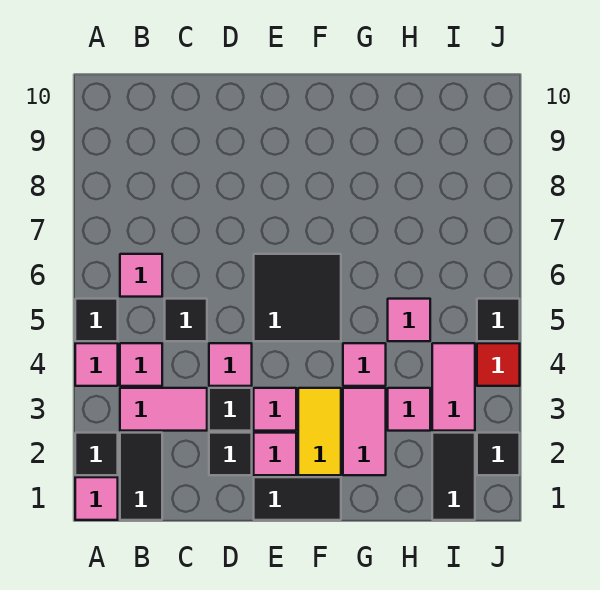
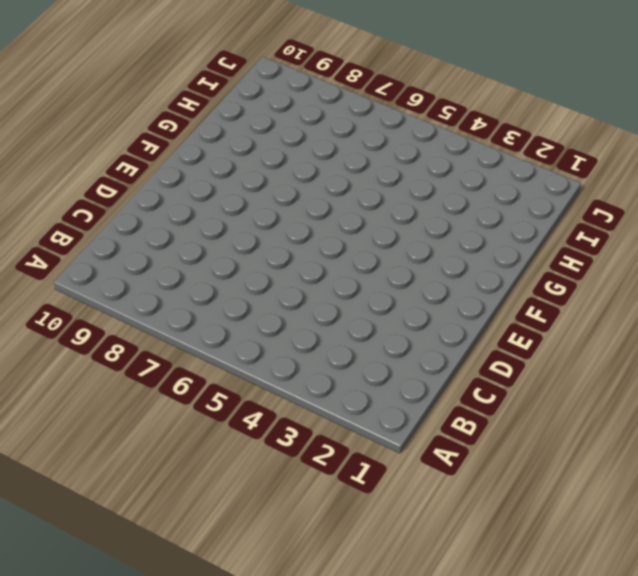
none -> pink tile A1 level 1
none -> black tile A2 level 1
none -> pink tile A4 level 1

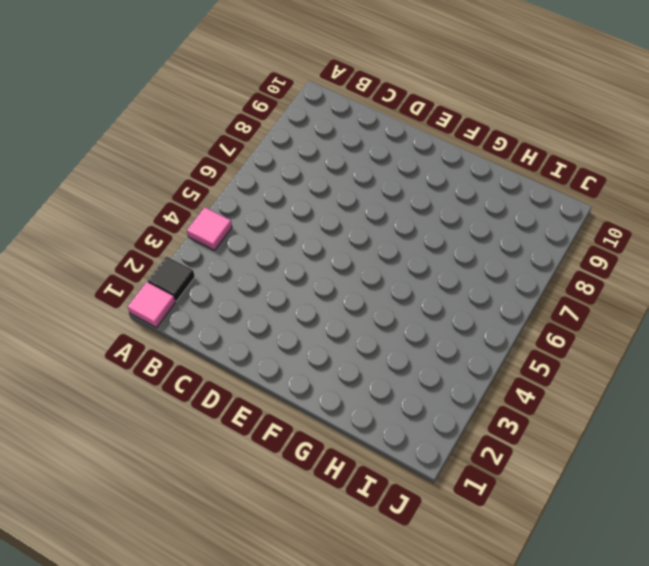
none -> black tile A5 level 1
none -> black tile B1:B2 level 1
none -> pink tile B3:C3 level 1

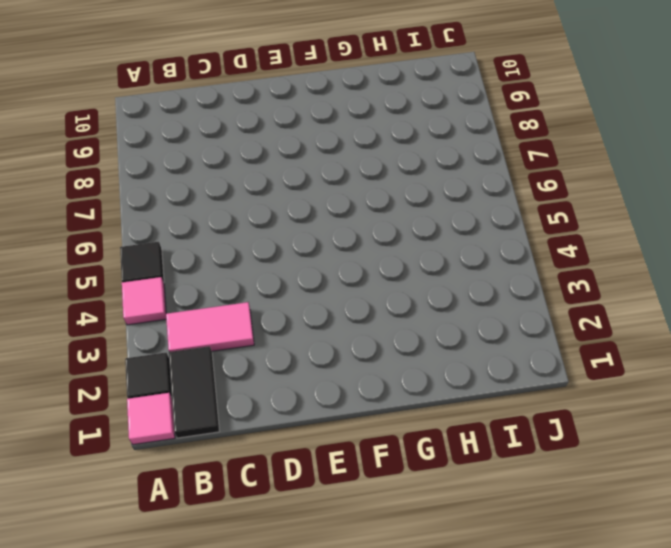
none -> pink tile B4 level 1
none -> pink tile B6 level 1
none -> black tile C5 level 1

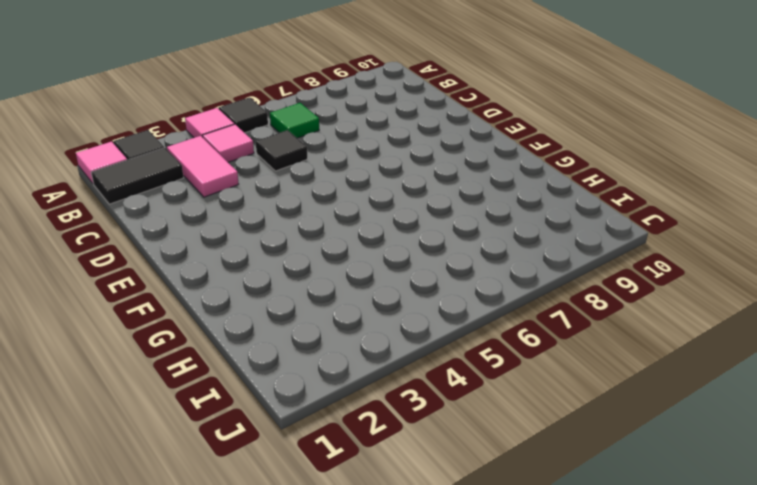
green tile B6 level 1 -> pink tile B6 level 1
none -> black tile D2 level 1
none -> black tile D3 level 1
none -> pink tile D4 level 1

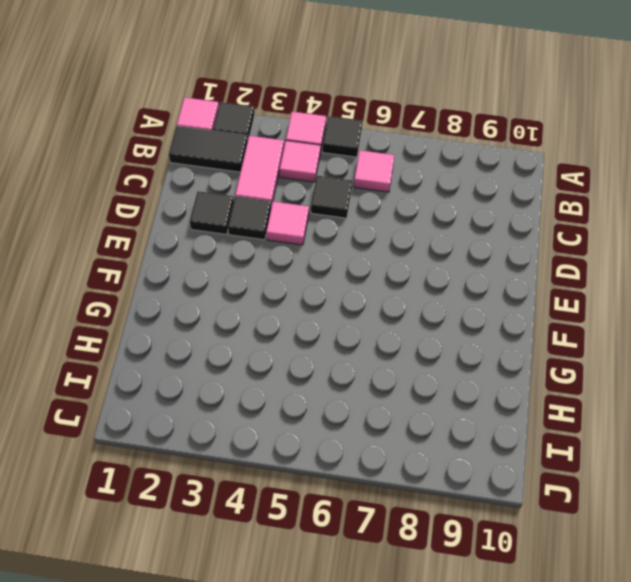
none -> black tile E1:F1 level 1
none -> pink tile E2 level 1
none -> pink tile E3 level 1

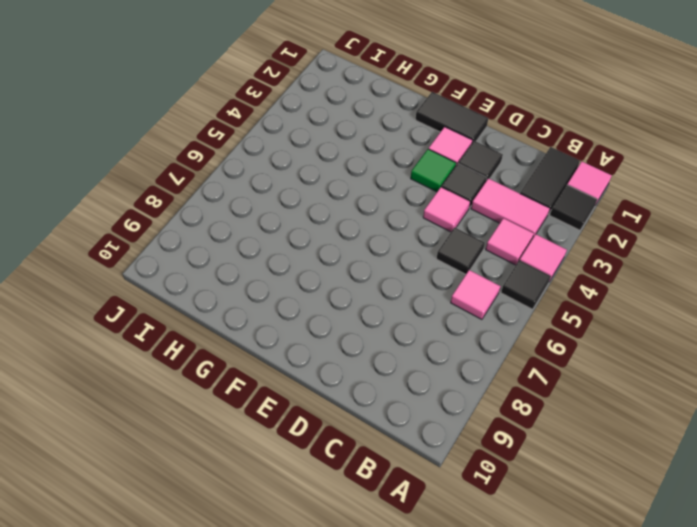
green tile E3 level 1 -> pink tile E3 level 1
none -> black tile E5:F6 level 1
none -> yellow tile F2:F3 level 1
none -> pink tile G2:G3 level 1

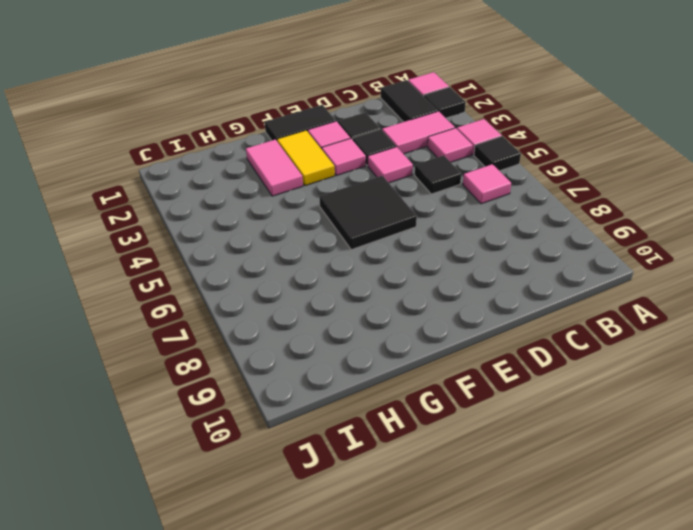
none -> pink tile G4 level 1
none -> pink tile H3 level 1
none -> pink tile H5 level 1

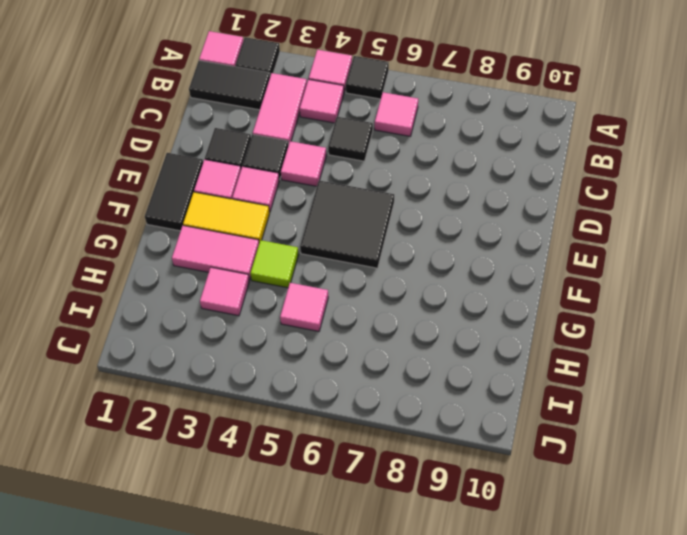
lime tile G4 level 1 -> pink tile G4 level 1
none -> black tile I1:I2 level 1
none -> pink tile I3:I4 level 1
none -> black tile J2 level 1

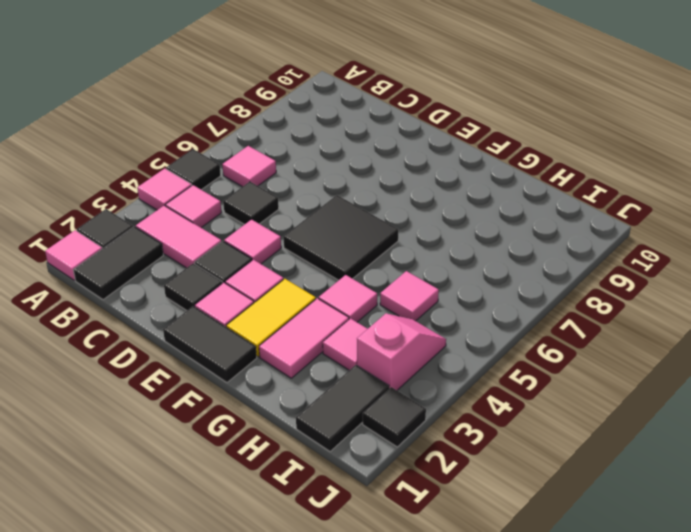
pink slope I3:I4 level 1 top 3 -> pink tile I3:I4 level 1
none -> red tile J4 level 1
none -> black tile J5 level 1

